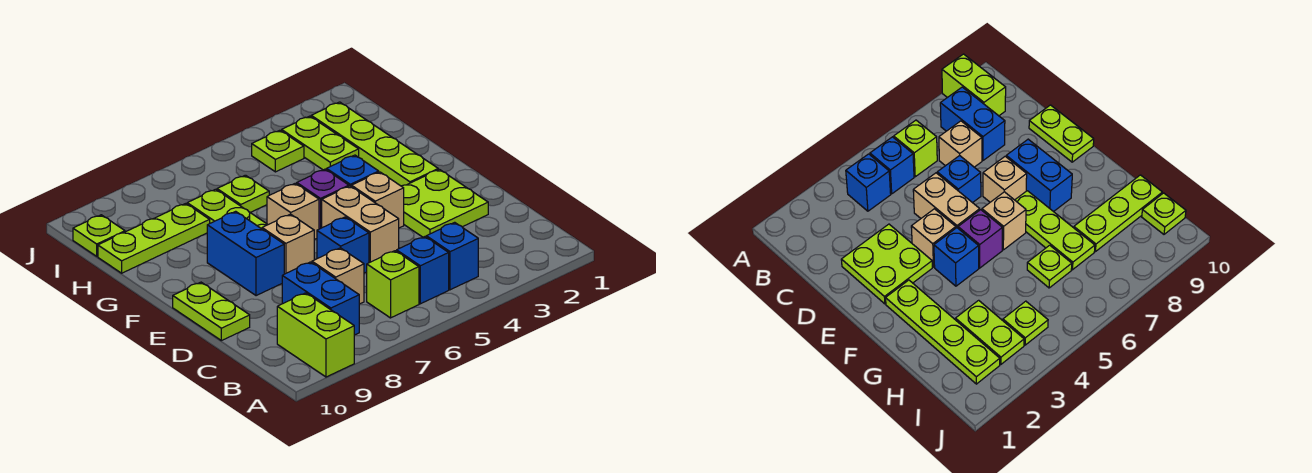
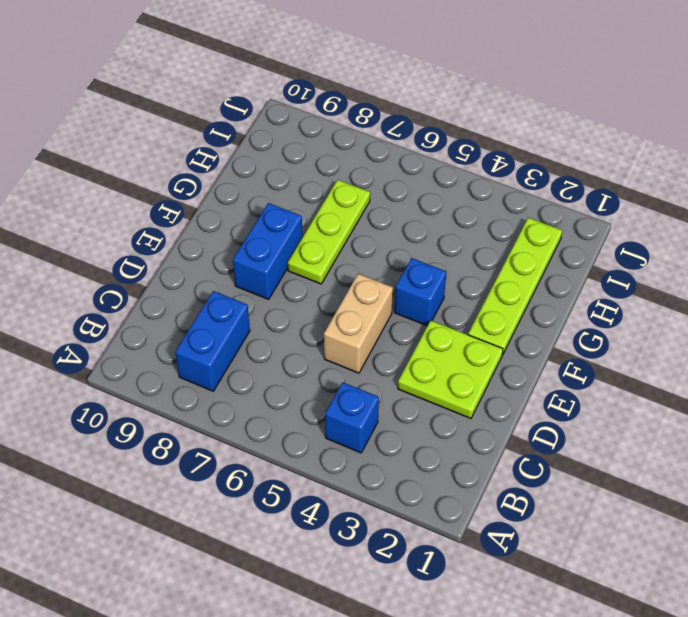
none -> lime brick A9:B9 level 1
none -> blue brick B5 level 1
none -> lime brick B6 level 1

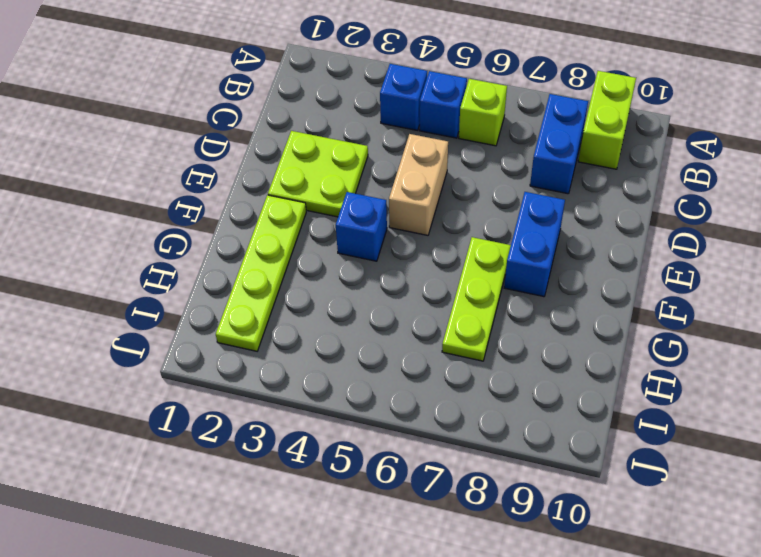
none -> tan brick C7 level 1
none -> blue brick D6 level 1
none -> lime plate D10:E10 level 1

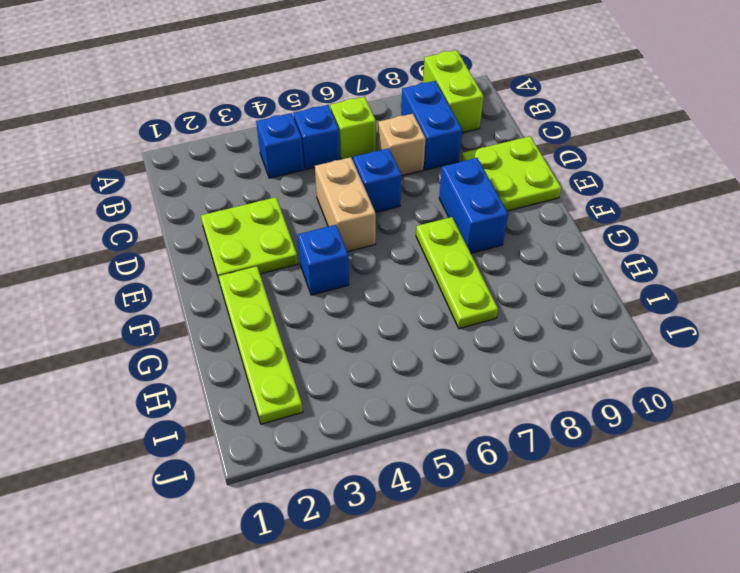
lime plate D9:E10 level 1 -> lime plate D10:E10 level 1
none -> tan brick E4 level 1
none -> tan brick E7 level 1
none -> purple brick F5 level 1

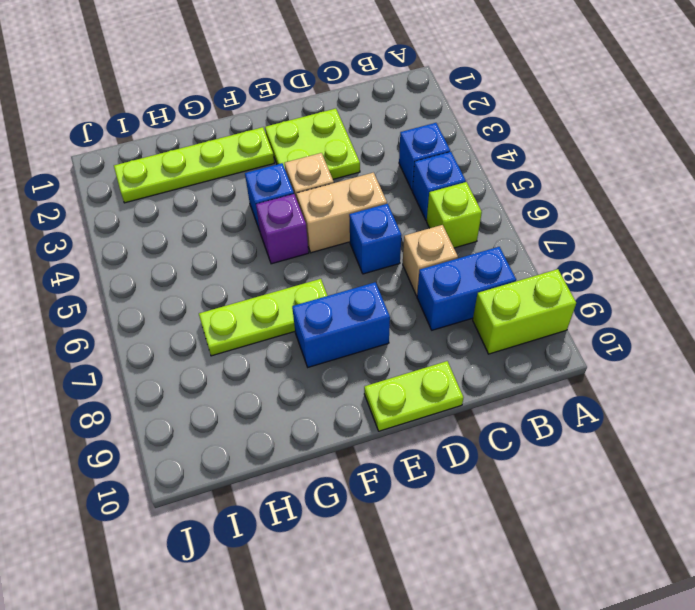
none -> tan brick E7 level 1
none -> tan brick F6 level 1
none -> lime plate H3:I3 level 1

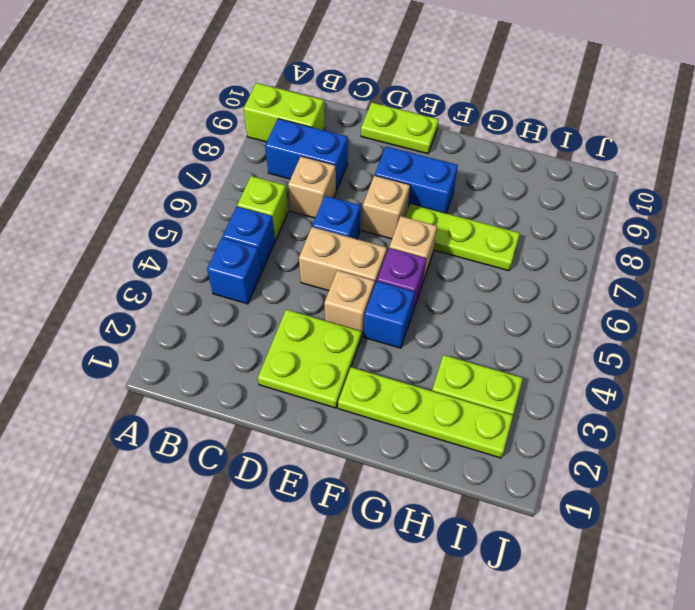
none -> lime plate H6 level 1
none -> lime plate H8:H10 level 1
none -> lime plate I4 level 1

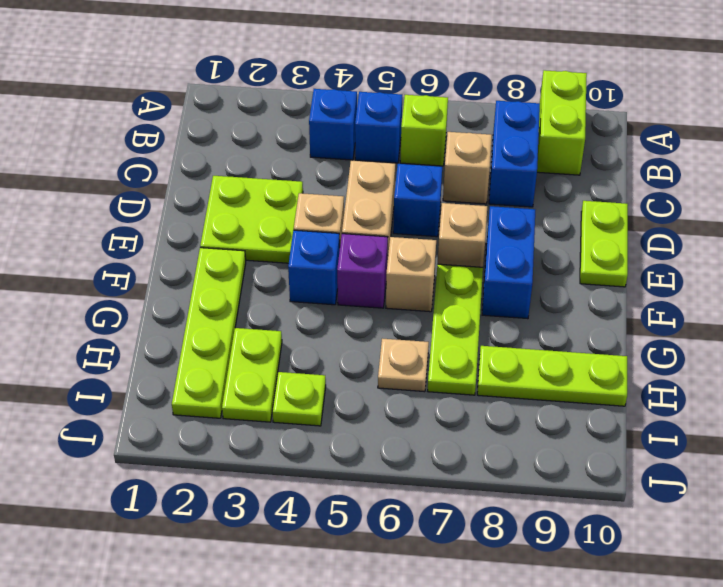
tan plate H6 level 1 -> lime plate H6 level 1
none -> lime plate I10 level 1

